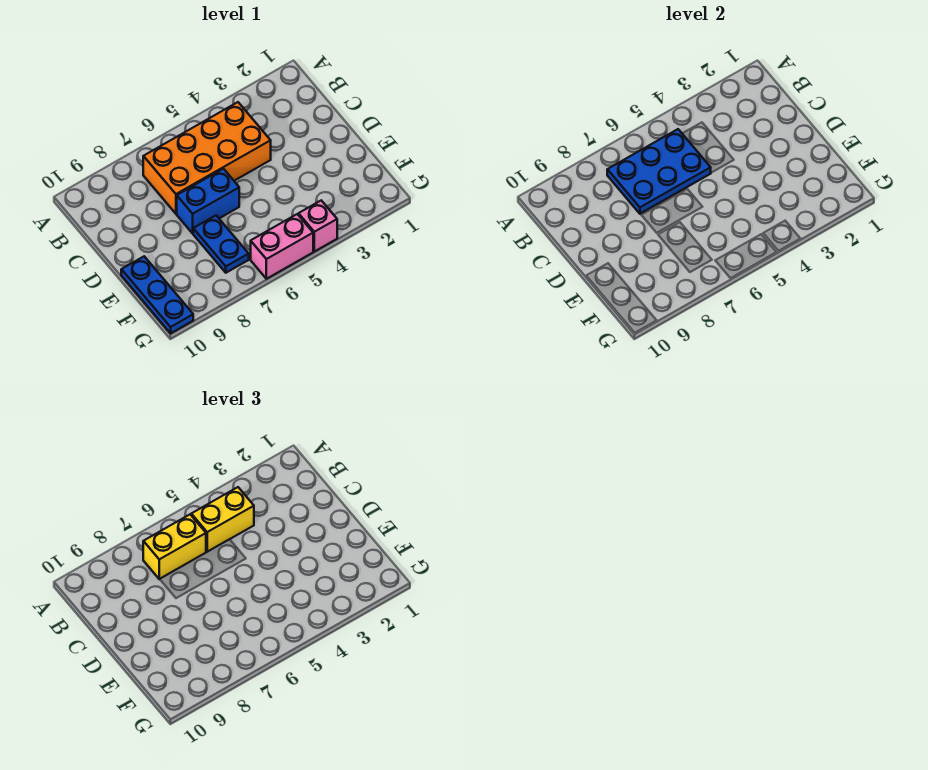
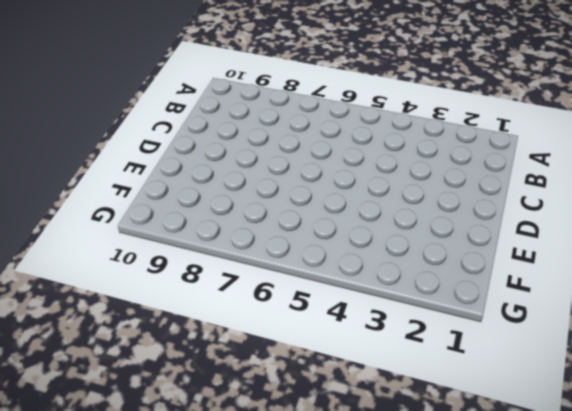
none -> orange brick B4:C7 level 1
none -> blue brick D6:D7 level 1

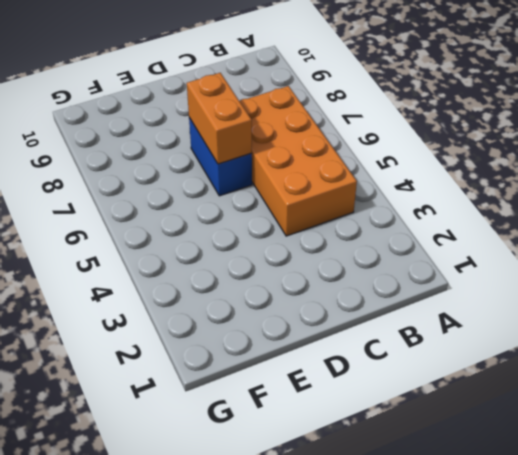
orange brick D6:D7 level 2 -> none
none -> blue plate E7:F7 level 1
none -> blue plate E10:G10 level 1

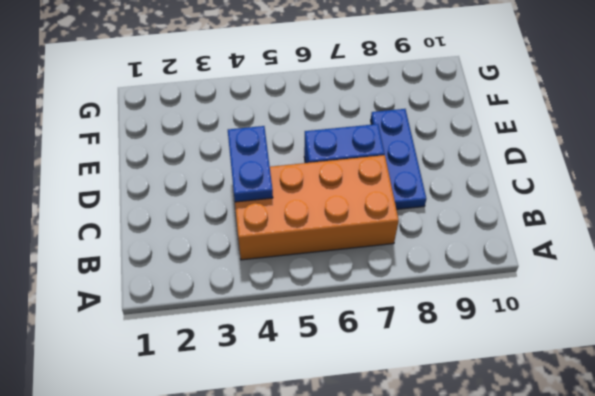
blue plate C4:D4 level 2 -> blue plate E7:F7 level 1
blue plate C8:E8 level 1 -> blue plate E10:G10 level 1
none -> pink brick G4 level 1
none -> pink brick G5:G6 level 1

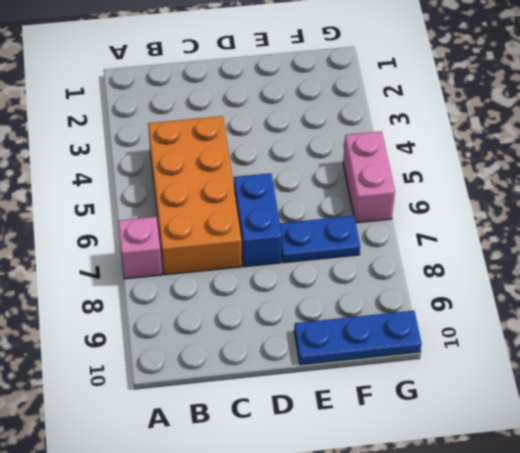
pink brick A7 level 1 -> pink brick G4 level 1
none -> blue plate B5:C7 level 2
none -> yellow brick B4:B5 level 3

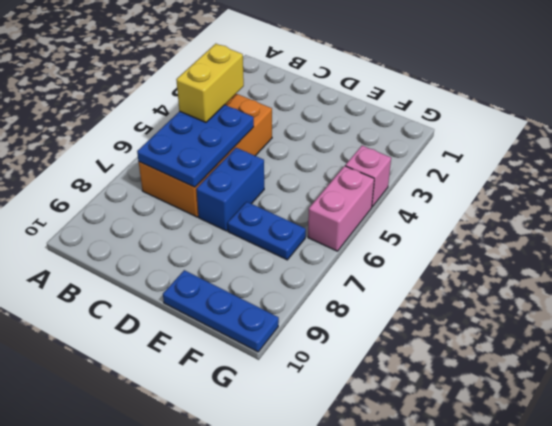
none -> yellow brick B6:B7 level 3

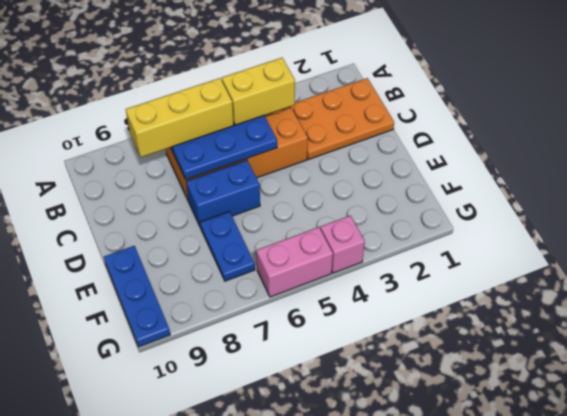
orange plate B1:C3 level 1 -> none
yellow brick B6:B8 level 3 -> yellow brick B6:B7 level 3

